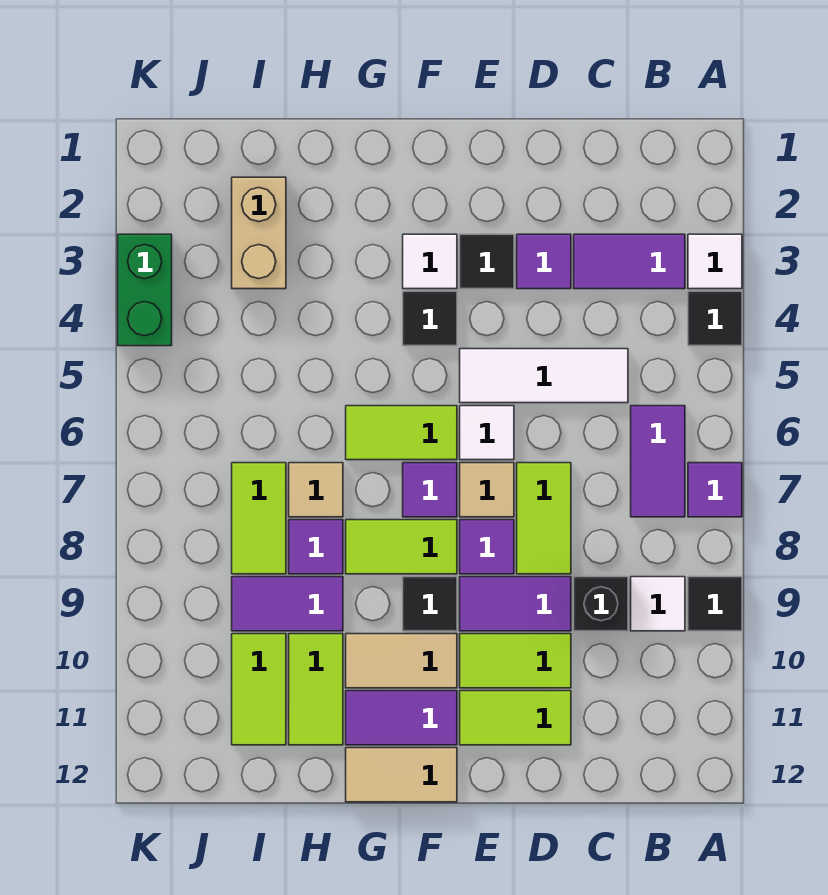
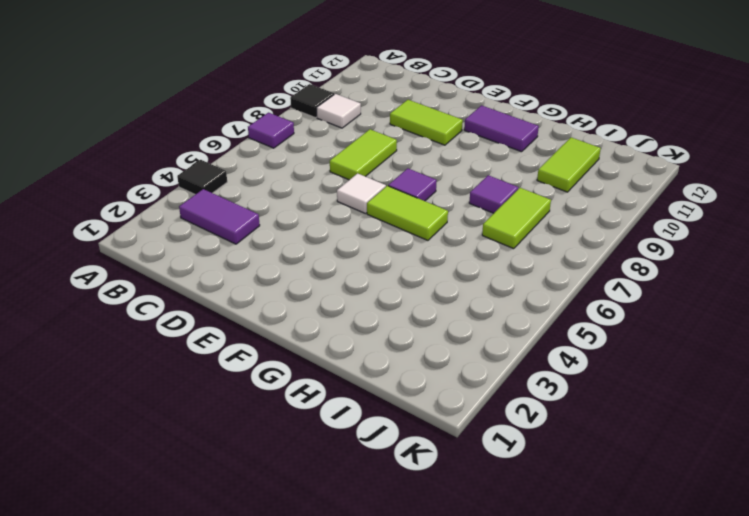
none -> white tile A3 level 1
none -> purple tile B6:B7 level 1
none -> white tile C5:E5 level 1
none -> black brick C9 level 1

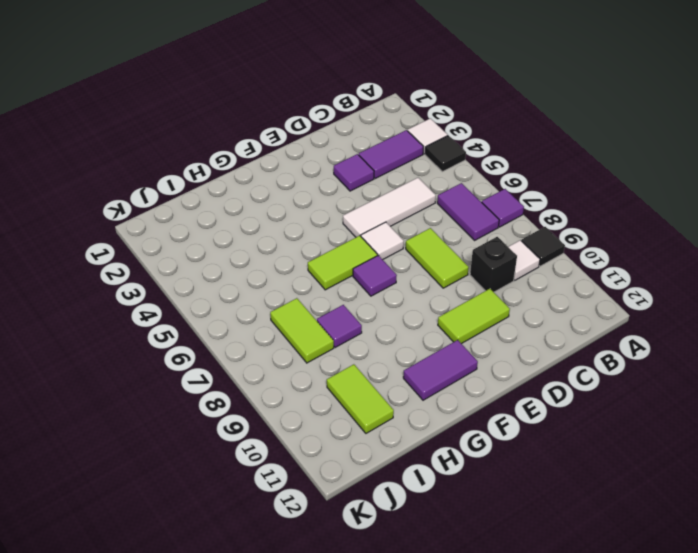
none -> purple tile D9:E9 level 1
none -> lime tile D11:E11 level 1
none -> black tile E3 level 1
none -> tan tile E7 level 1

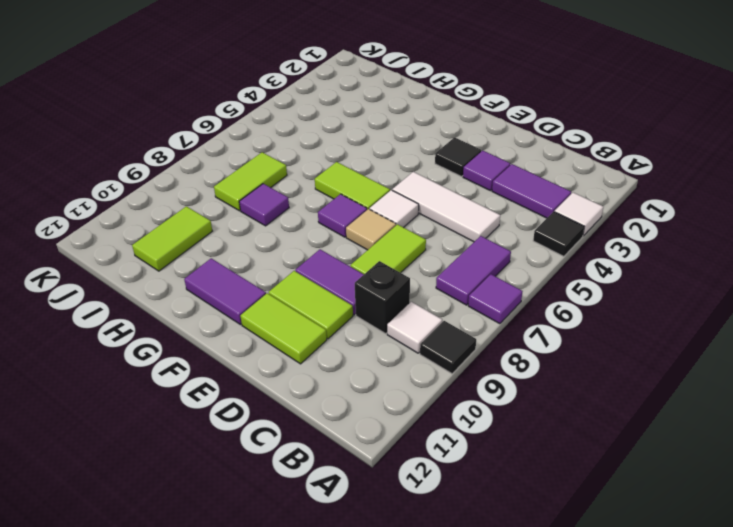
none -> purple tile E8 level 1
none -> white tile F3 level 1
none -> black tile F4 level 1
none -> lime tile F8:G8 level 1

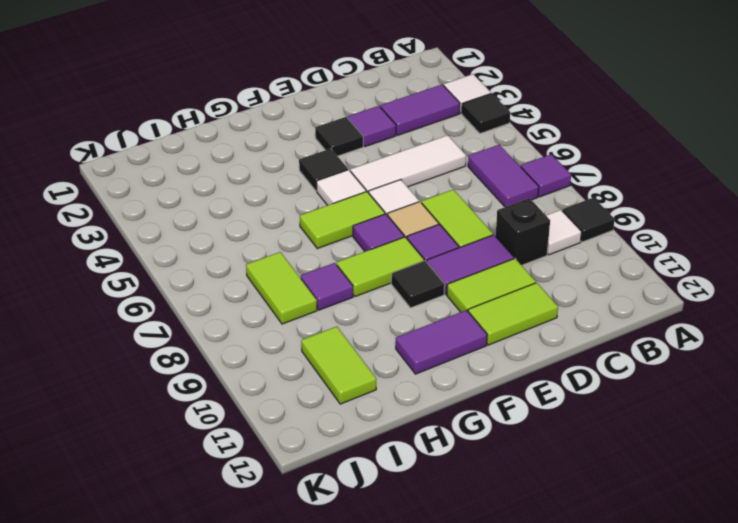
white tile F5 level 1 -> white tile F3 level 1
none -> tan tile F10:G10 level 1
none -> tan tile F12:G12 level 1
none -> tan tile H7 level 1
none -> purple tile H9:I9 level 1

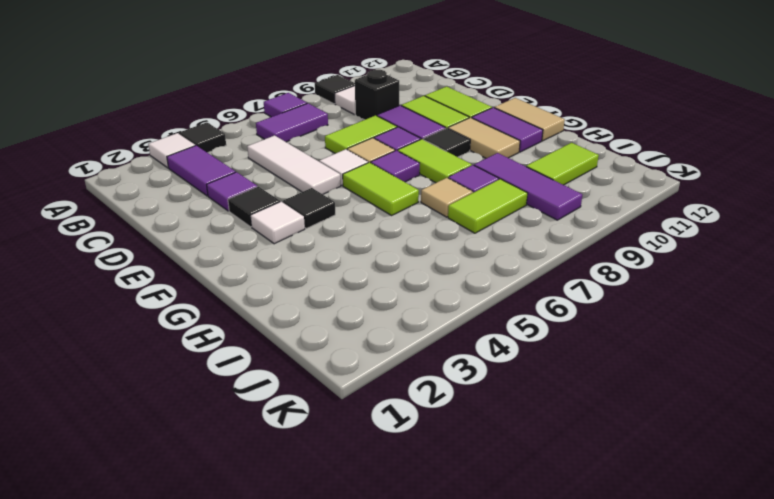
purple tile H9:J9 level 1 -> purple tile H9:I9 level 1
none -> lime tile H10:H11 level 1
none -> tan brick I2:I3 level 1
none -> green brick K3:K4 level 1

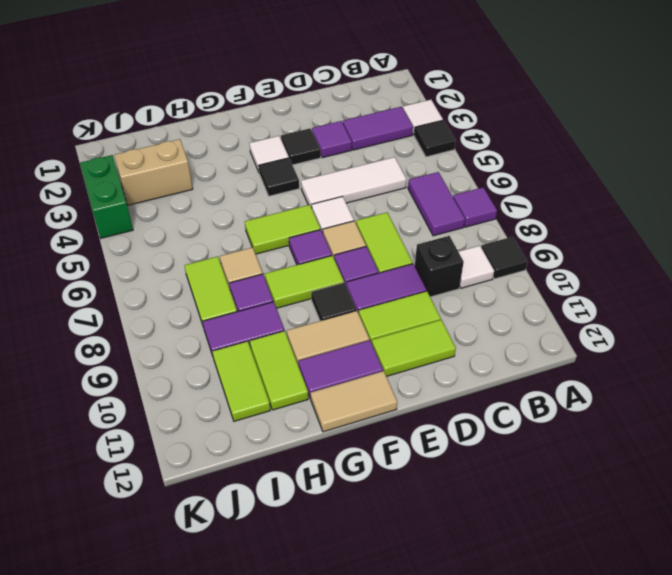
tan brick I3:J3 level 1 -> tan brick I2:I3 level 1

